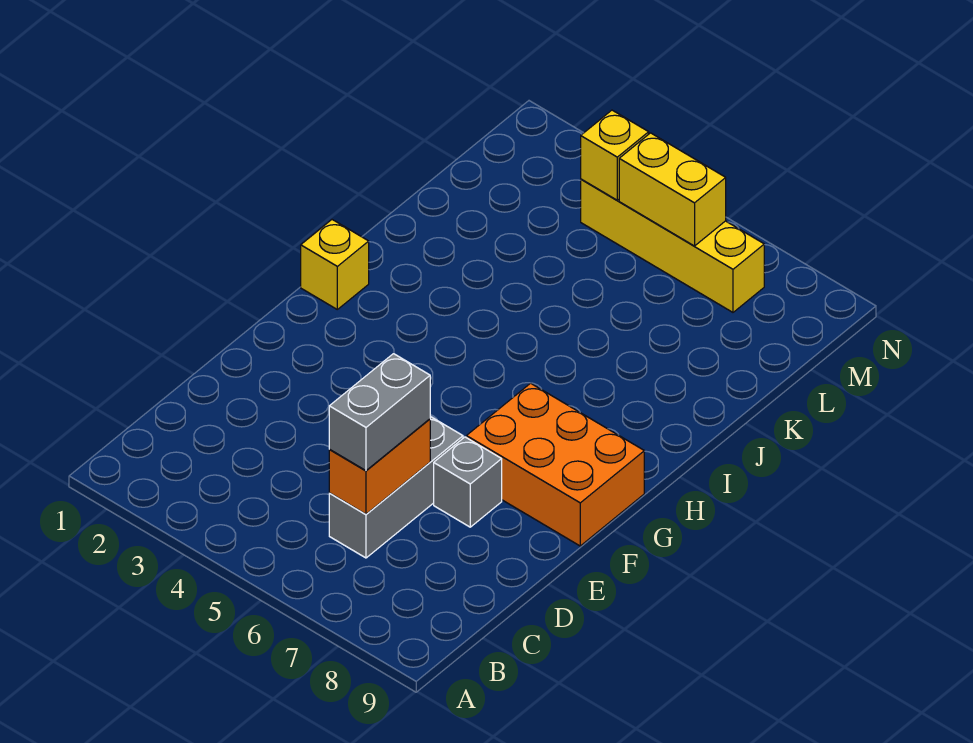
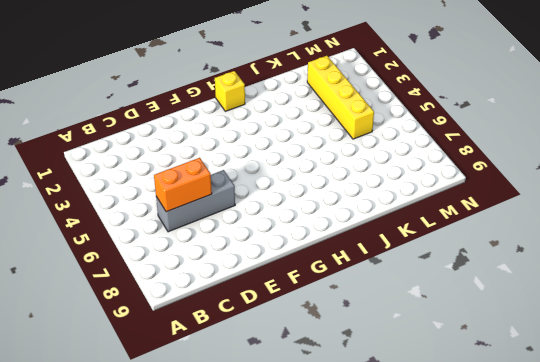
yellow brick L2:L5 level 1 -> yellow brick M4:M7 level 1
none -> grey brick E7 level 1
none -> orange brick F7:G9 level 1

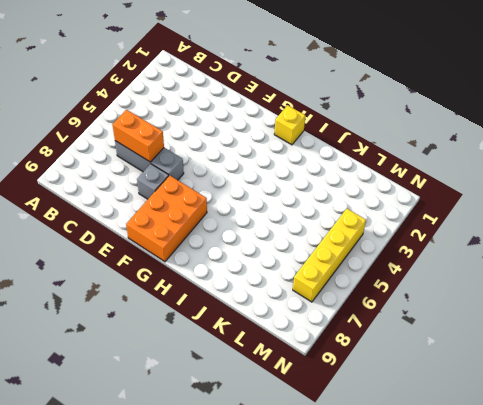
none -> yellow brick M4 level 2
none -> yellow brick M5:M6 level 2

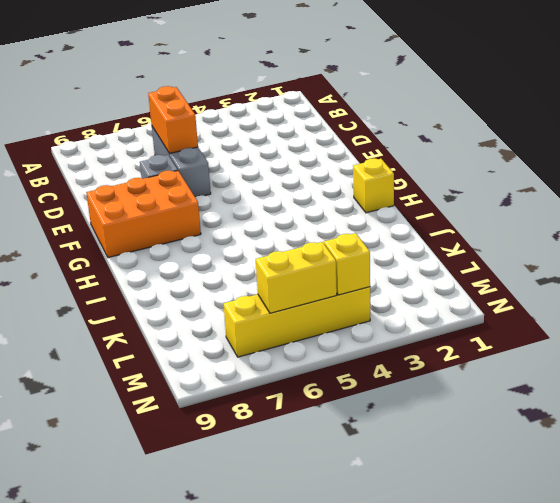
none -> grey brick C6:D6 level 3

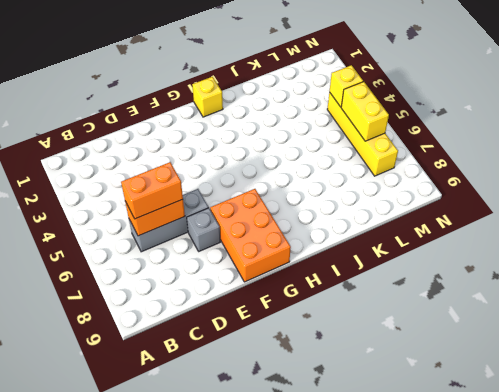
orange brick C6:D6 level 3 -> grey brick C6:D6 level 3

